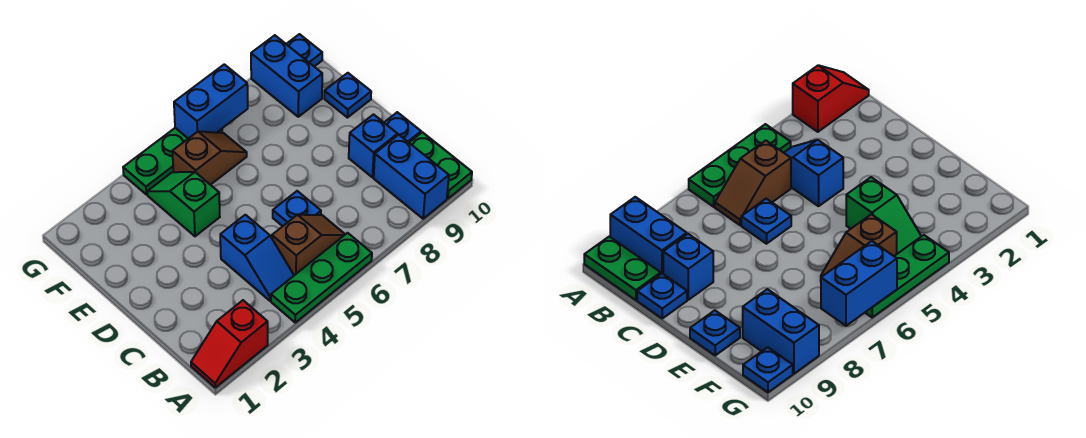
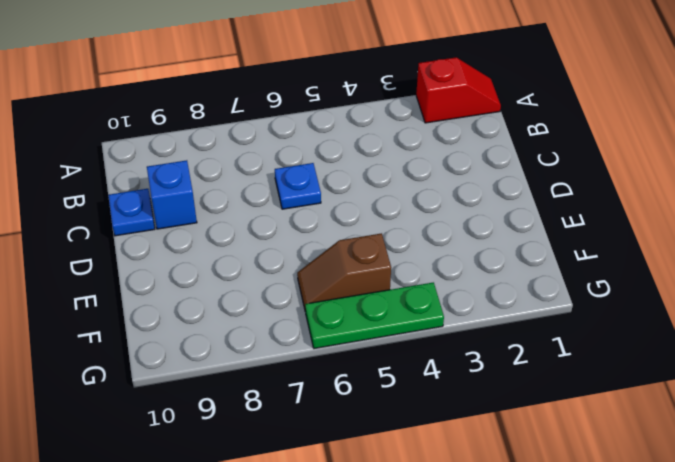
none -> green plate A4:A6 level 1
none -> blue brick A9:B9 level 1
none -> green plate A10:B10 level 1

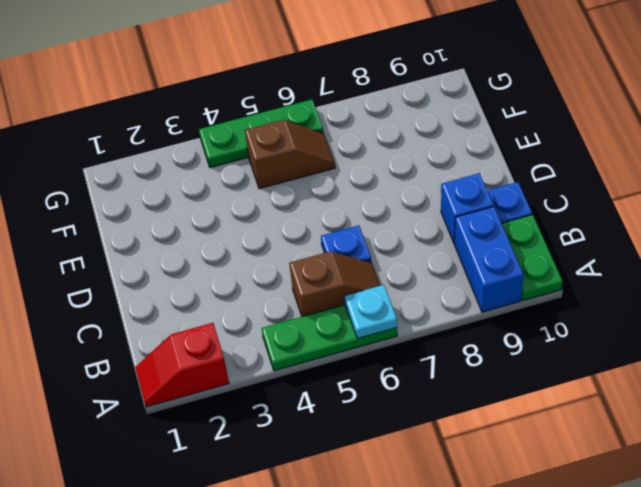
cyan plate A6 level 2 -> none
none -> blue slope B4:C4 level 1 top C
none -> green slope E4:F4 level 1 top E
none -> blue plate E10 level 1

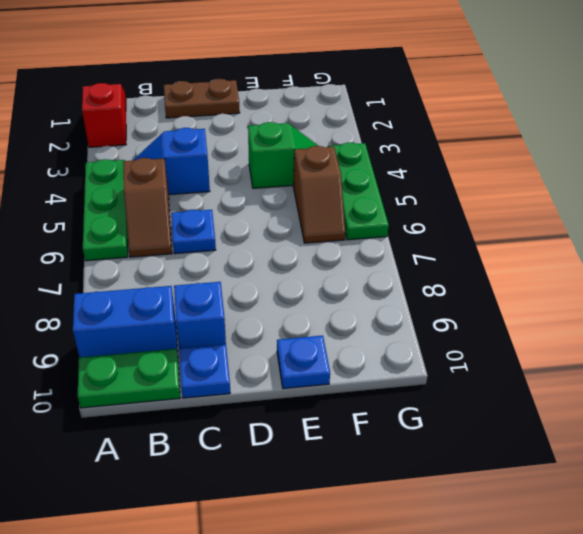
brown plate C1:D1 level 1 -> none
none -> blue brick F9:G9 level 1
none -> blue plate G10 level 1
none -> blue brick G6:G7 level 2

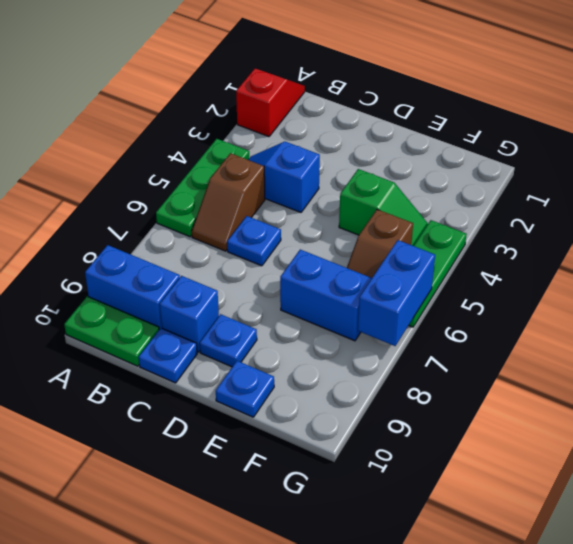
blue plate D9 level 1 -> blue plate G10 level 1
blue brick E7:F7 level 1 -> blue brick F9:G9 level 1

